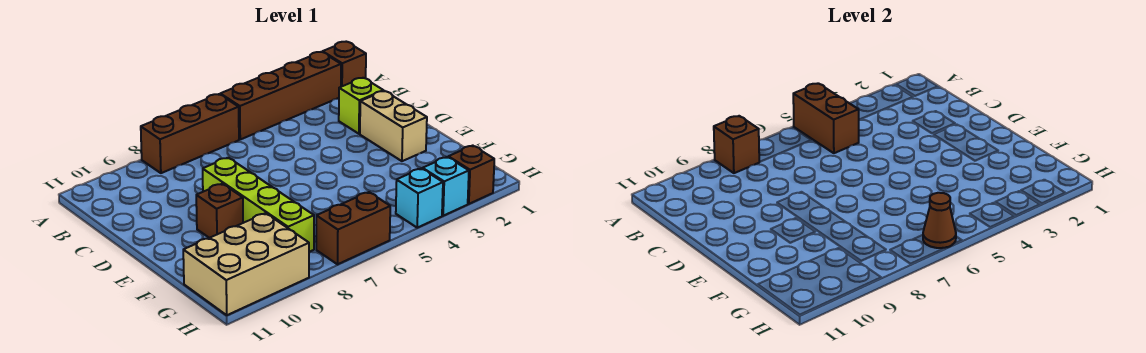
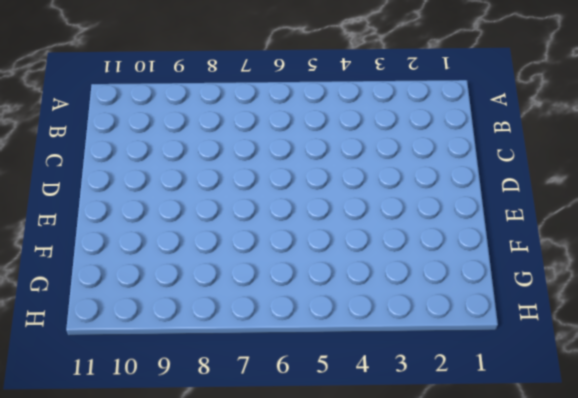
none -> brown brick A1 level 1
none -> brown brick A2:A5 level 1
none -> brown brick A6:A8 level 1

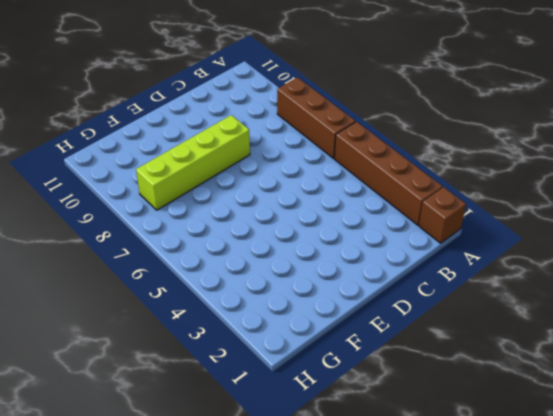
none -> lime brick C2 level 1
none -> tan brick D2:E2 level 1
none -> brown brick E9 level 1

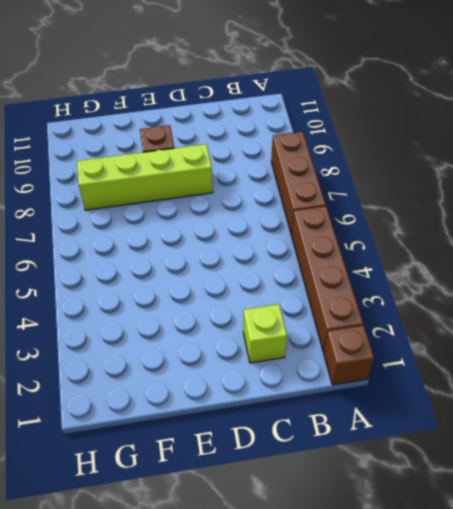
none -> tan brick D2:E2 level 1
none -> tan brick G9:H11 level 1
none -> brown brick H2 level 1

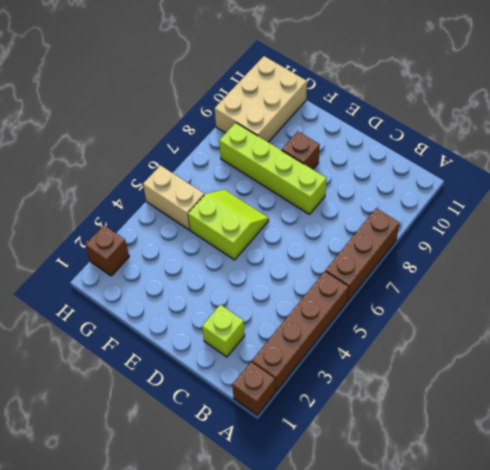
lime slope E5:F6 level 1 top 5 -> none
tan brick G5:H5 level 1 -> tan brick D2:E2 level 1
none -> cyan brick H3 level 1
none -> cyan brick H4 level 1
none -> brown brick H6:H7 level 1

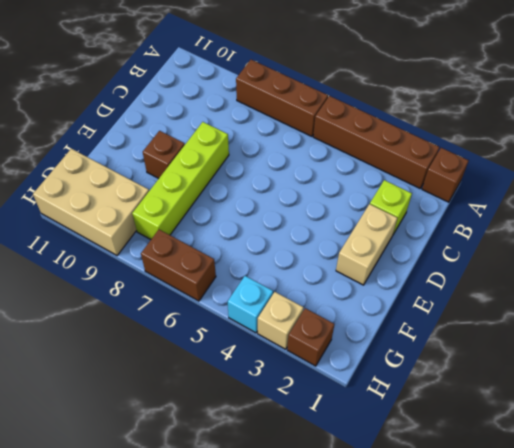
tan brick H3 level 1 -> cyan brick H3 level 1
none -> brown brick A5:B5 level 2
none -> brown brick A8 level 2
none -> brown cone H6 level 2

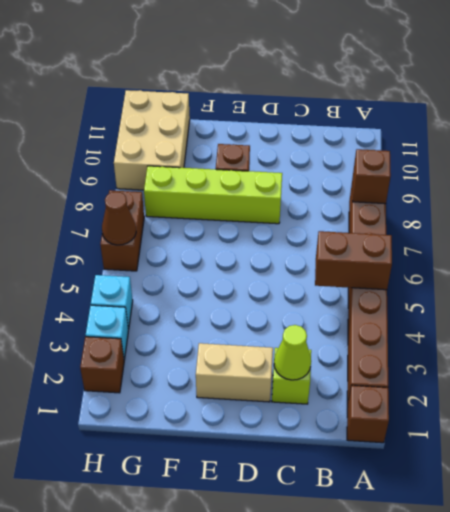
lime cone C2 level 2 -> none

